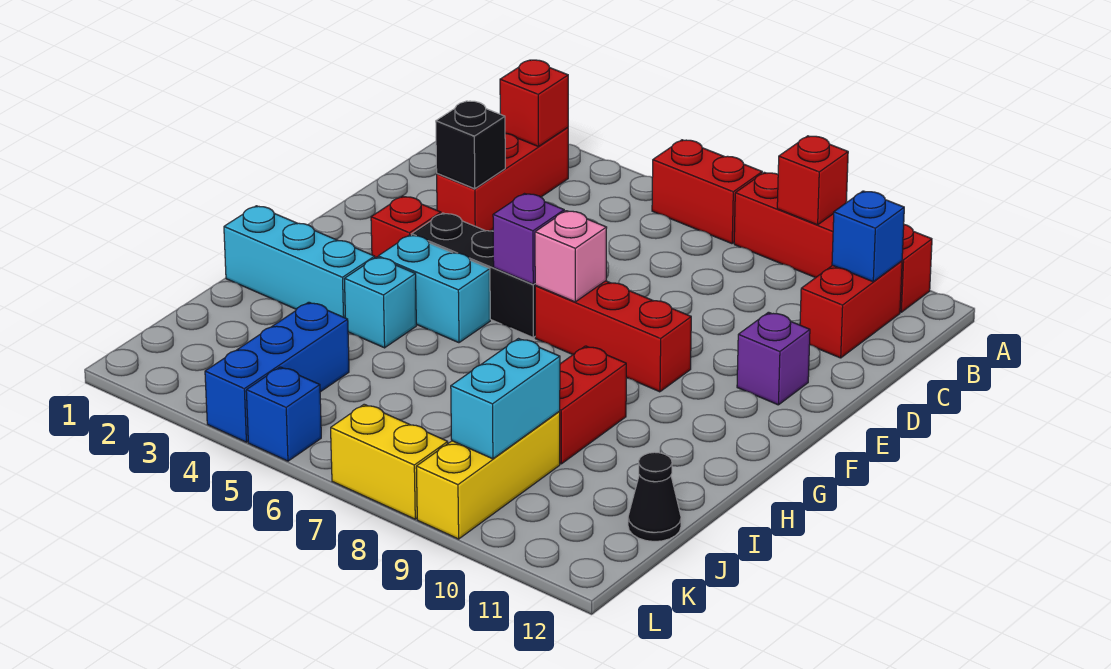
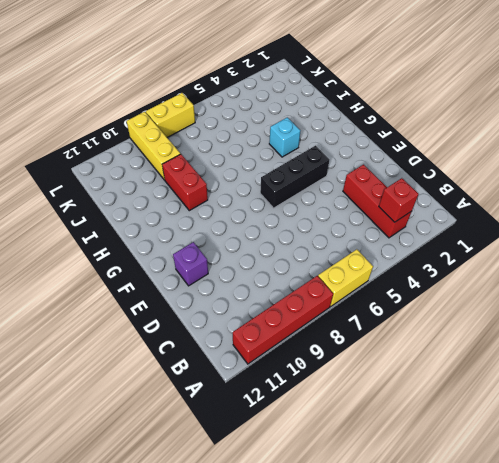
yellow brick A6:A7 level 1 -> red brick A6:A7 level 1
none -> red brick B11:C11 level 1
none -> red brick F3 level 1
none -> red brick F7:F9 level 1

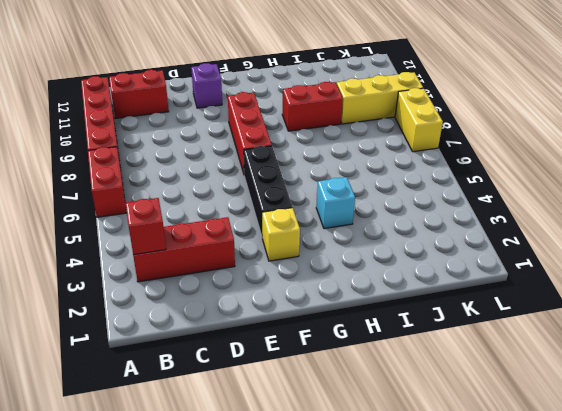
yellow brick F3 level 1 -> red brick F3 level 1
none -> cyan brick G4:G5 level 1
none -> cyan brick H1:H3 level 1
none -> blue brick J4:L4 level 1

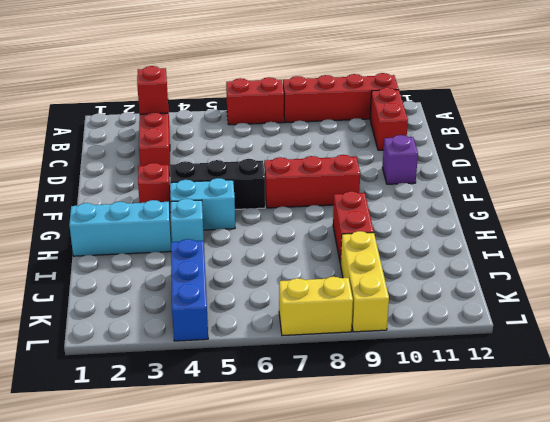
none -> black cone J12 level 1
none -> blue brick L5 level 1
none -> red brick A9 level 2

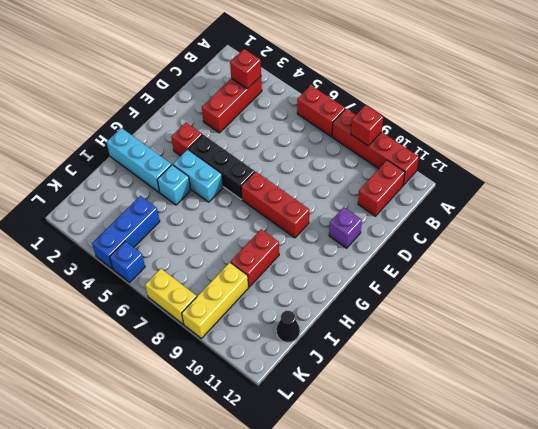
none -> blue brick B11 level 2
none -> black brick D3 level 2
none -> purple brick F6 level 2

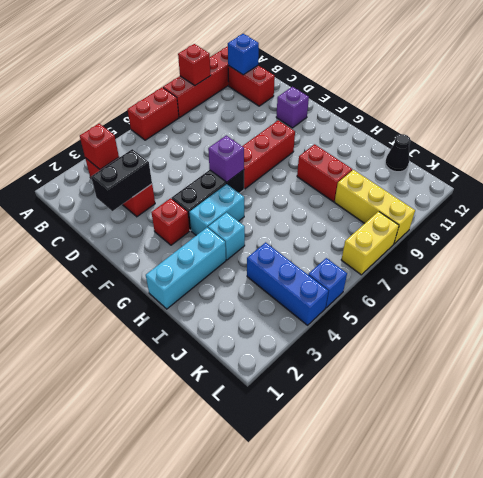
black brick D2:D3 level 2 -> black brick D3 level 2
none -> pink brick F7 level 2
none -> cyan brick J9:K9 level 2

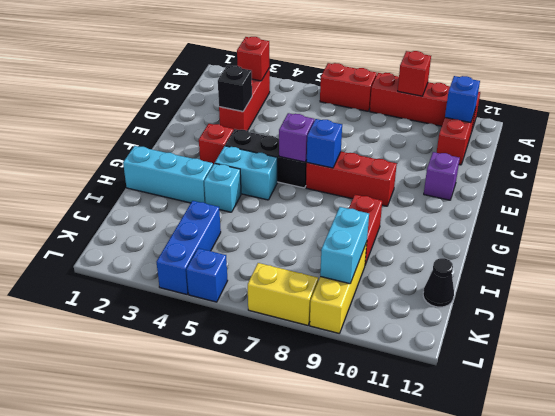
blue brick F7 level 2 -> pink brick F7 level 2

